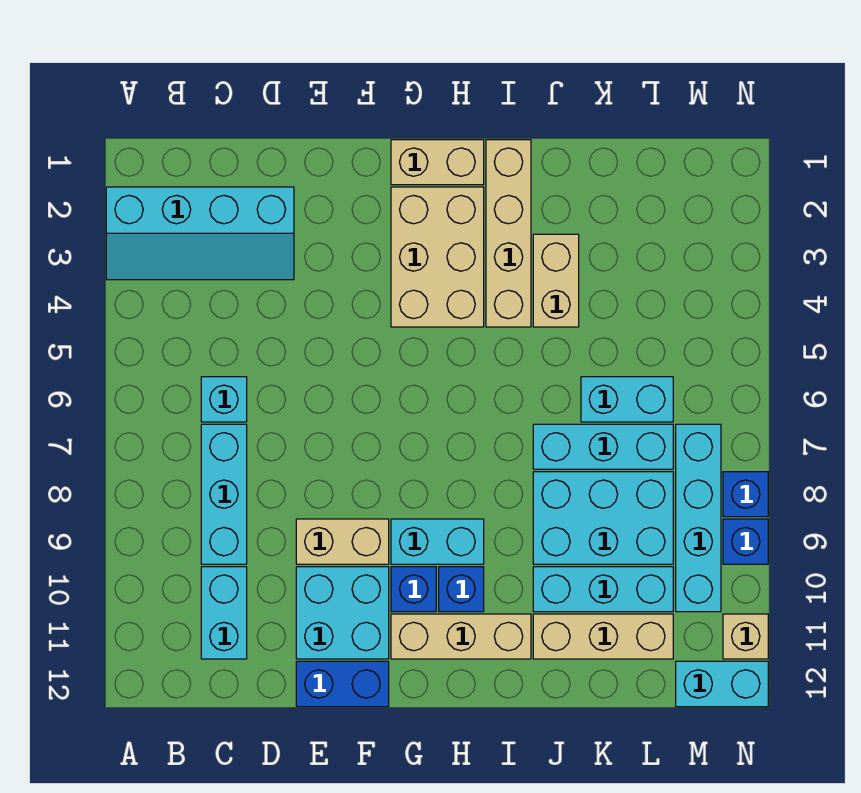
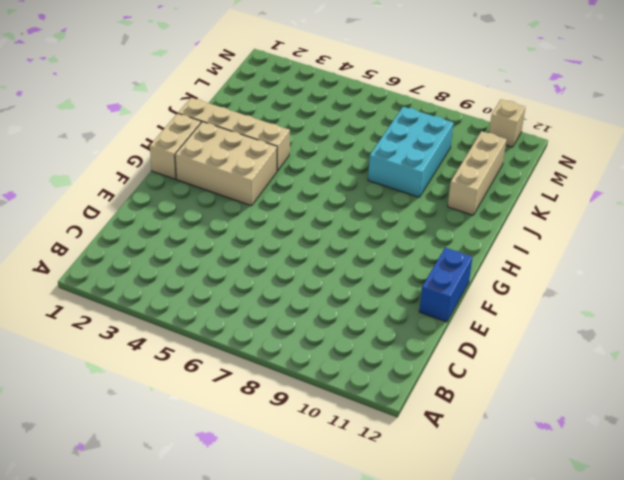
none -> cyan slope A2:D3 level 1 top 2
none -> cyan brick C6 level 1
none -> cyan brick C7:C9 level 1

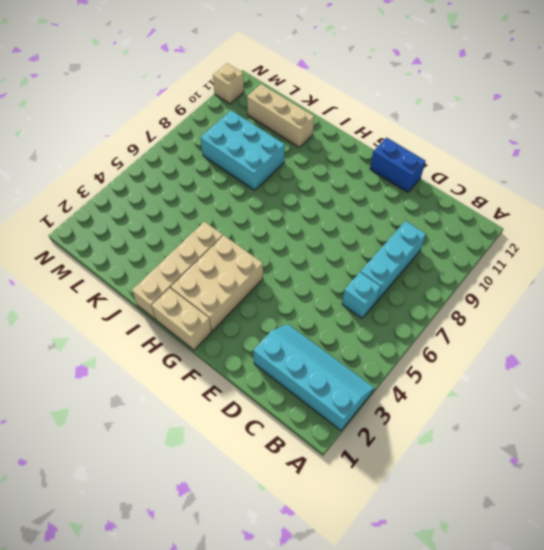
none -> cyan brick C10:C11 level 1
none -> tan brick E9:F9 level 1
none -> cyan brick E10:F11 level 1

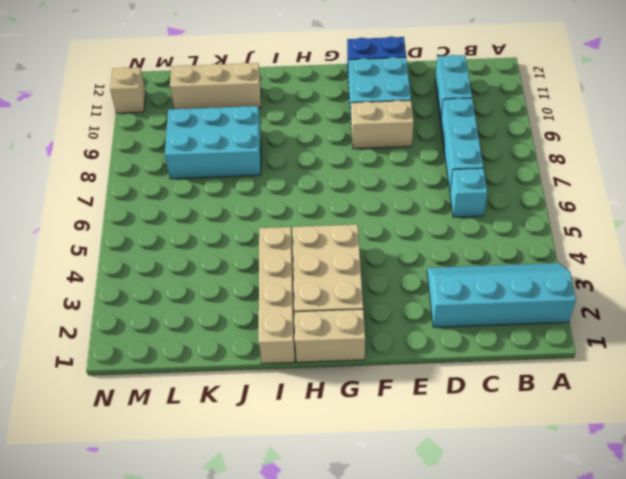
none -> cyan brick G9:H9 level 1
none -> blue brick G10 level 1
none -> tan brick G11:I11 level 1

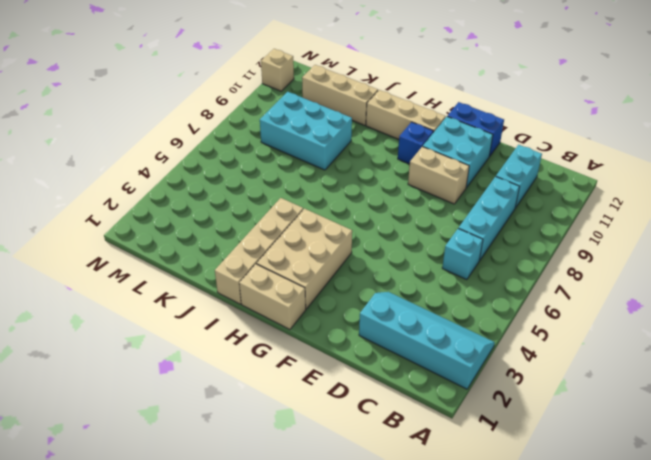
none -> cyan brick G9:H9 level 1
none -> blue brick H10 level 1
none -> tan brick J3:J4 level 1

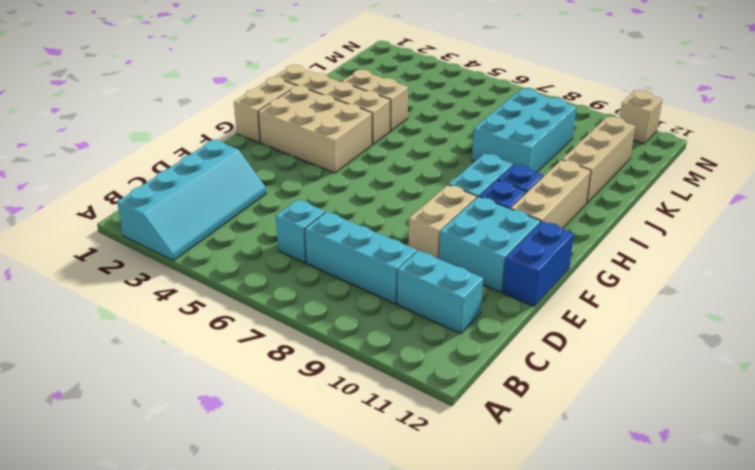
none -> cyan brick J7:L7 level 1
none -> cyan brick J10:L10 level 1
none -> cyan brick K6:L6 level 1

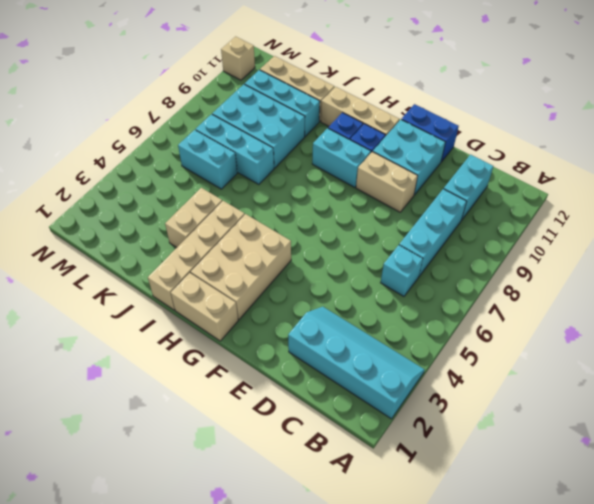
none -> cyan brick M7:M10 level 1
none -> cyan brick M12:N12 level 1
none -> blue brick N8 level 1

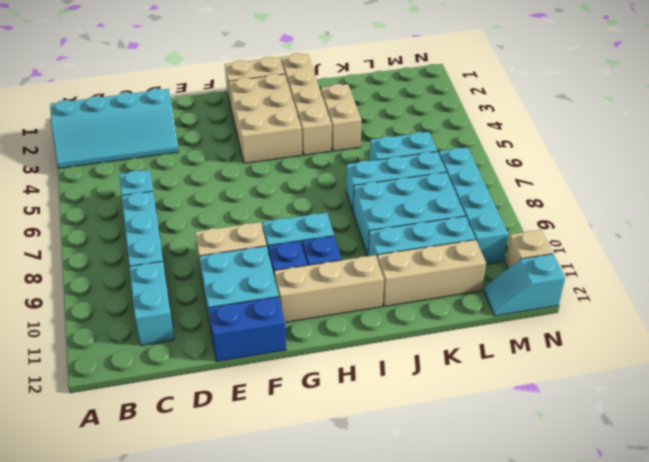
cyan slope M12:N12 level 1 top N -> cyan brick M12:N12 level 1
none -> blue brick N8 level 1
none -> blue brick N9 level 1

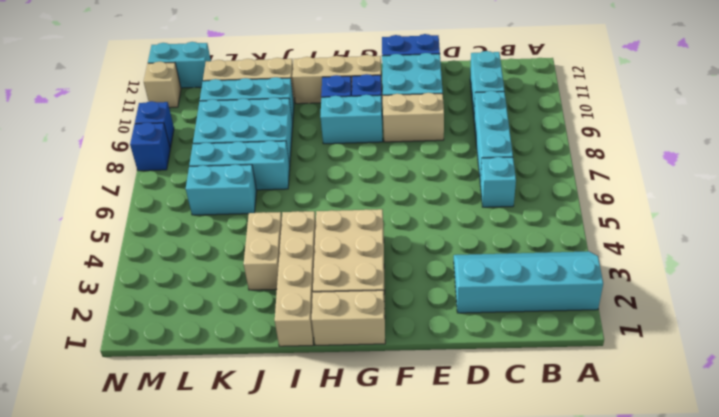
none -> cyan brick M7:M10 level 1

